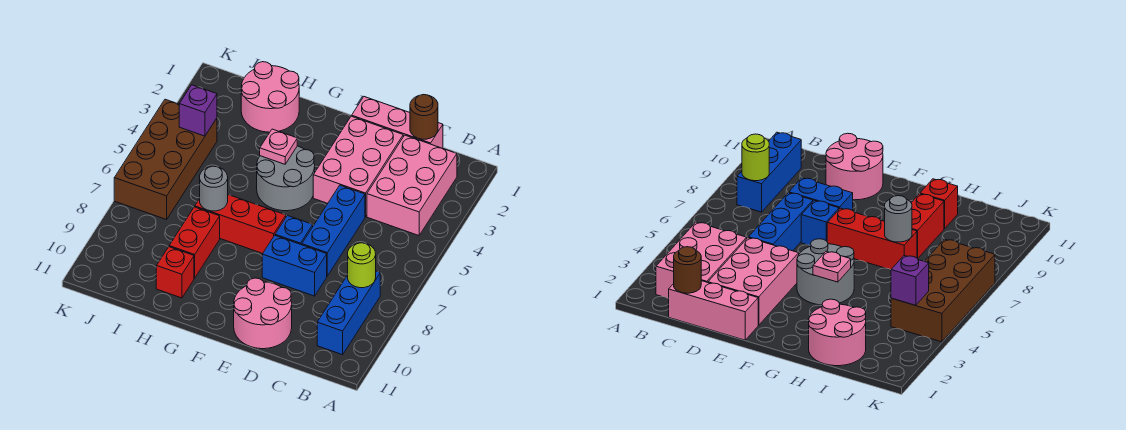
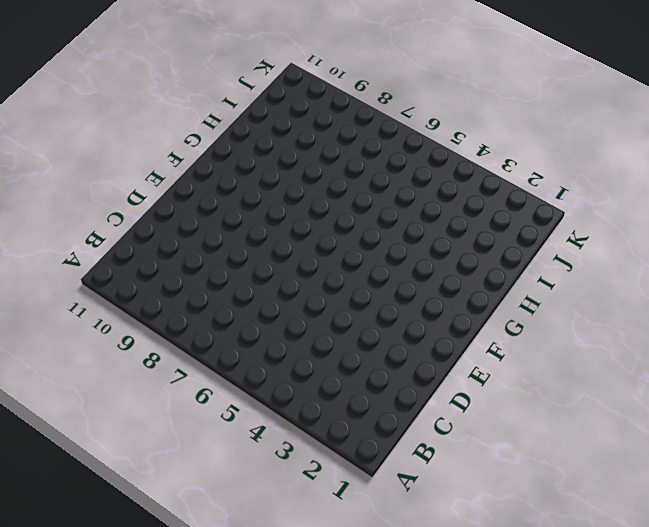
none -> pink brick B2:C4 level 1
none -> blue brick B8:B10 level 1
none -> pink brick C1:E1 level 1

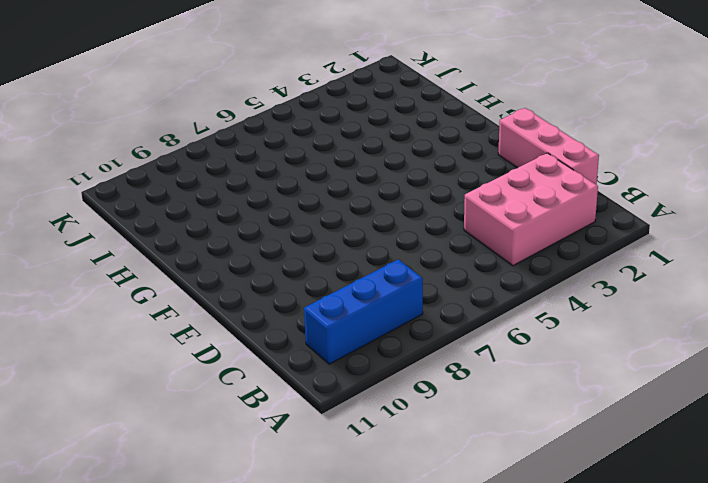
none -> pink brick D2:E4 level 1
none -> blue brick D5:D7 level 1
none -> blue brick D8:E8 level 1

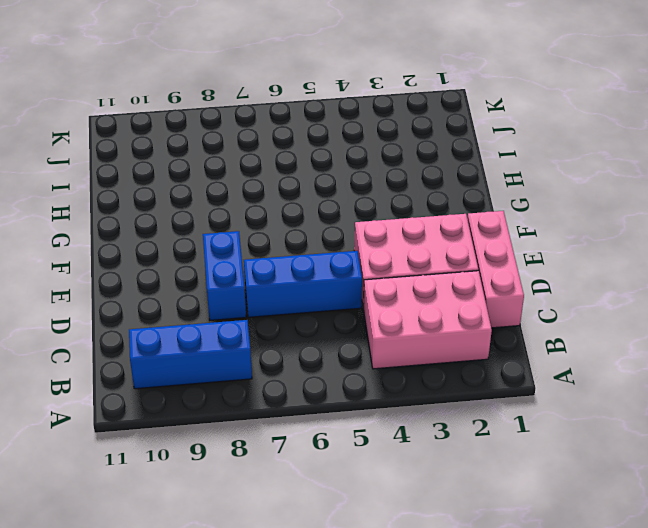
none -> pink round brick D10:E11 level 1
none -> blue brick E7 level 1
none -> grey round brick F4:G5 level 1

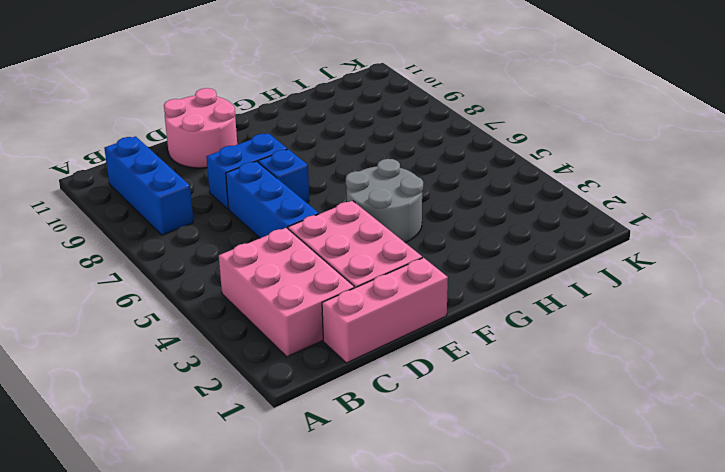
none -> red brick F7:H7 level 1
none -> pink round brick H1:I2 level 1
none -> red brick H8:H9 level 1

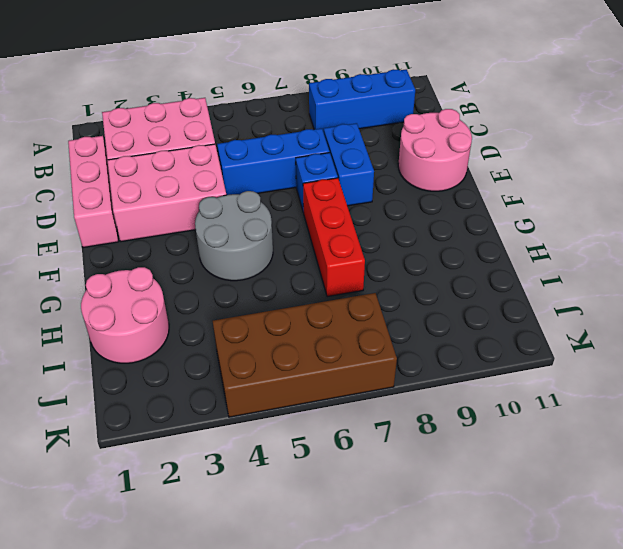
none -> red brick H8:H9 level 1
none -> red brick H10 level 1
none -> lime round brick B8 level 2

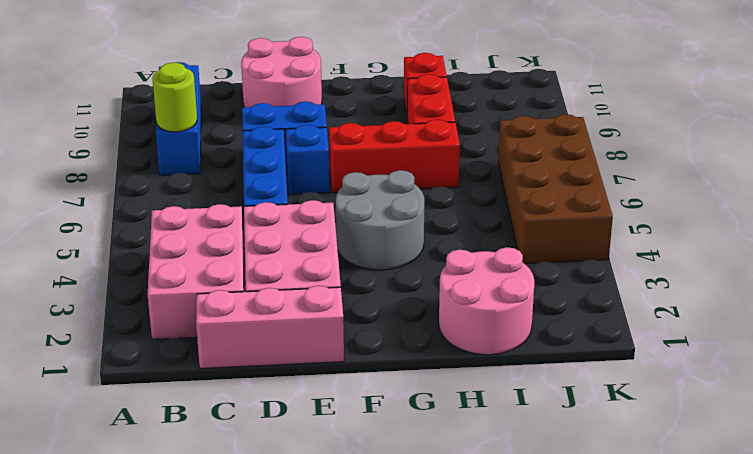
none -> brown round brick C1 level 2
none -> pink plate G4 level 2
none -> grey round brick H7 level 2

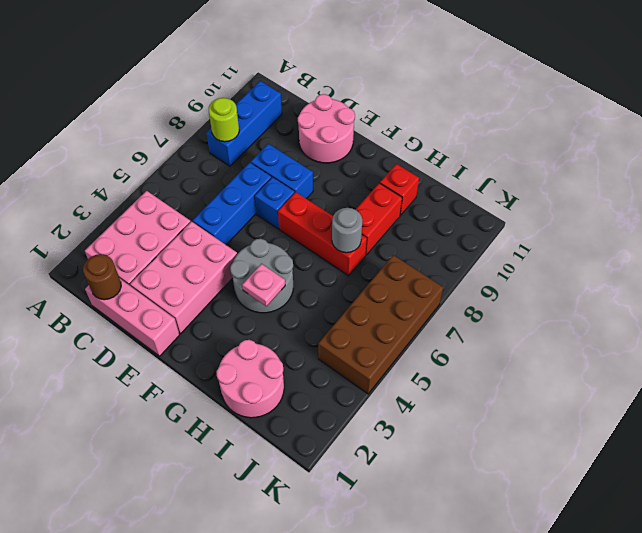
none -> purple brick J4 level 2

